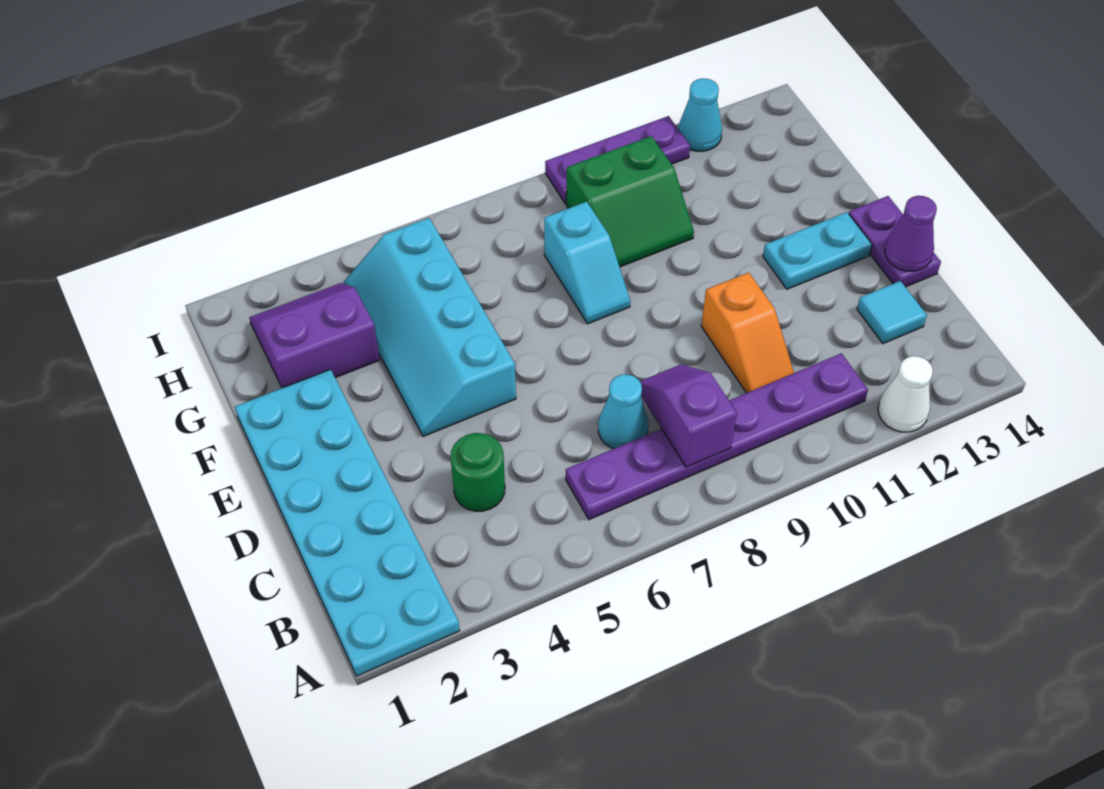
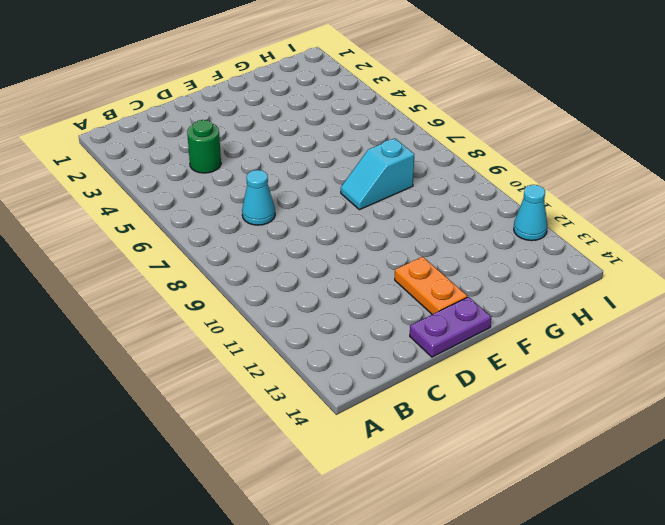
orange plate E12:E13 level 1 -> cyan plate E12:E13 level 1
none -> cyan plate A1:F2 level 1
none -> white cone A12 level 1
none -> purple plate B6:B11 level 1

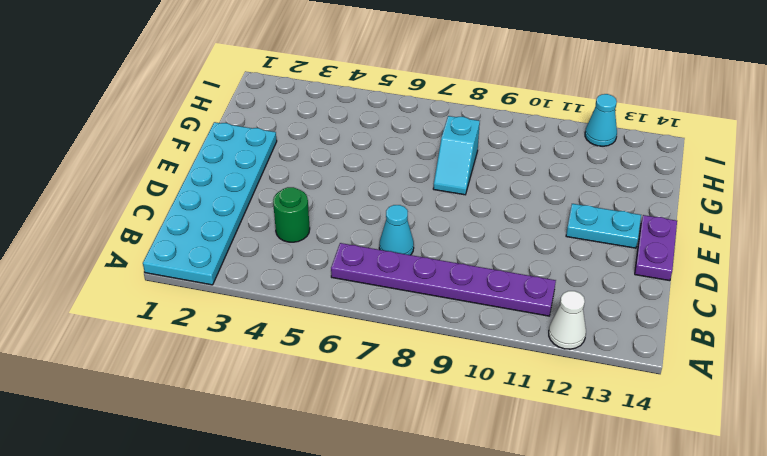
none -> orange slope C10:D10 level 1 top D
none -> cyan tile C13 level 1
none -> cyan slope E4:H5 level 1 top 5

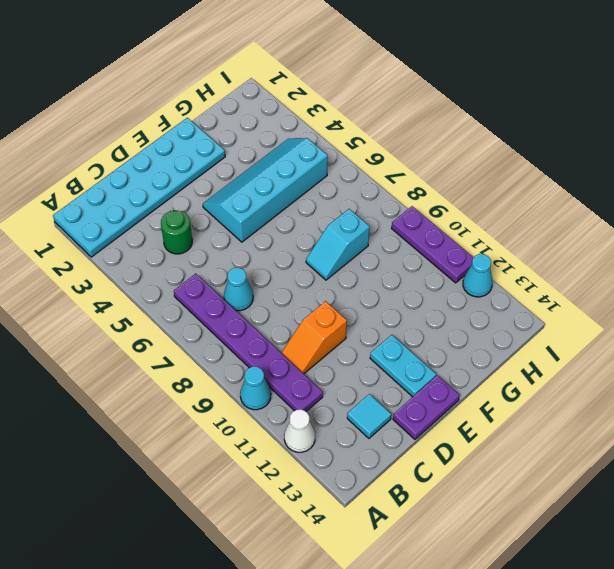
cyan cone A10 level 1 -> none
none -> purple slope G2:H3 level 1 top G
none -> green slope G9:H10 level 1 top H
none -> purple slope B8:C8 level 2 top B

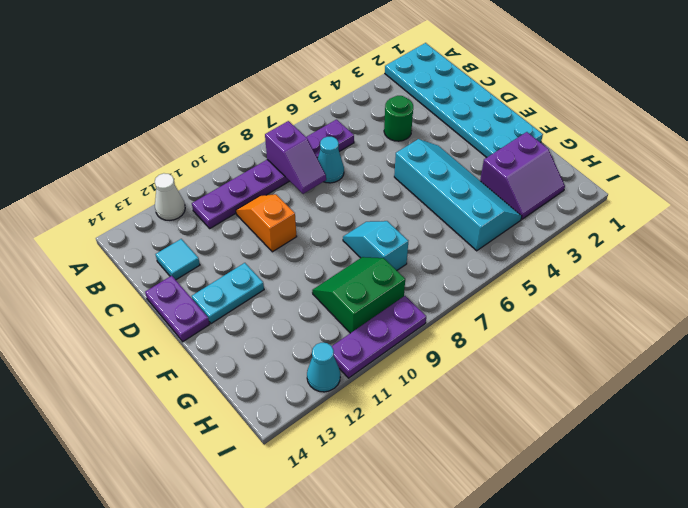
none -> purple cone D14 level 2

